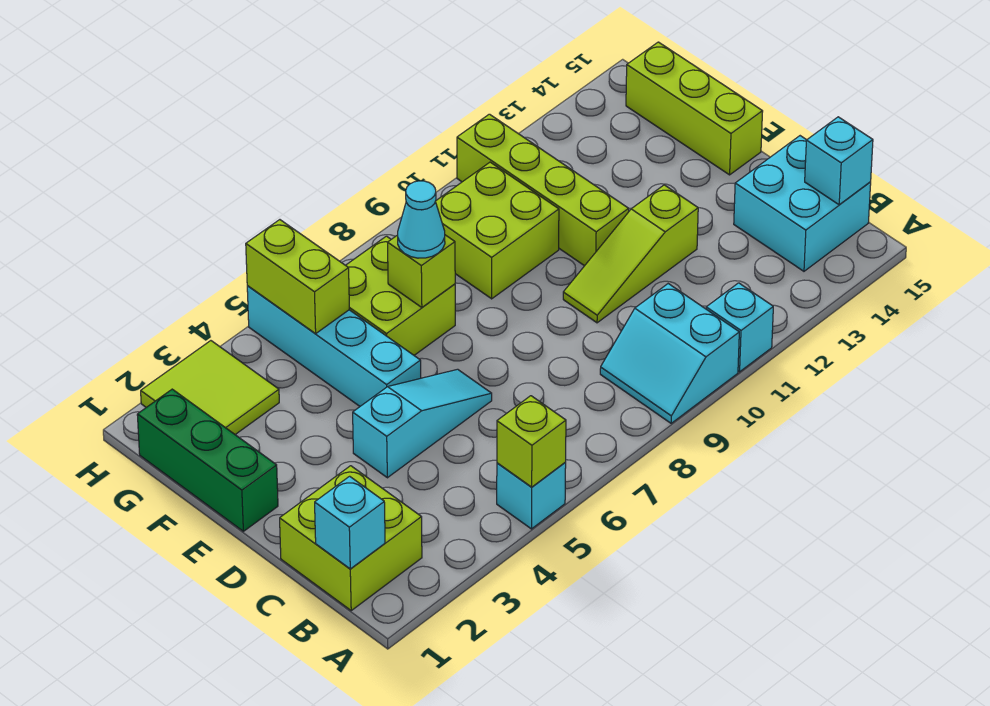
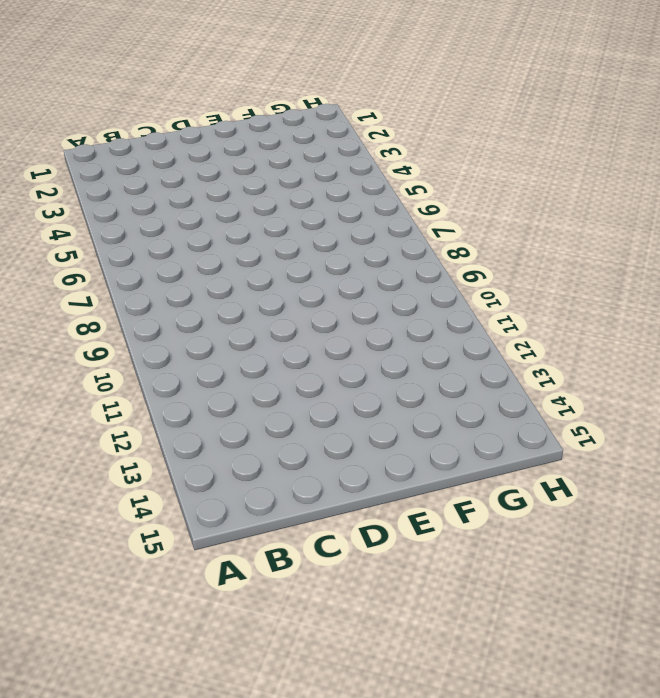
none -> cyan brick A5 level 1
none -> cyan slope A9:B10 level 1 top 10
none -> cyan brick A11 level 1

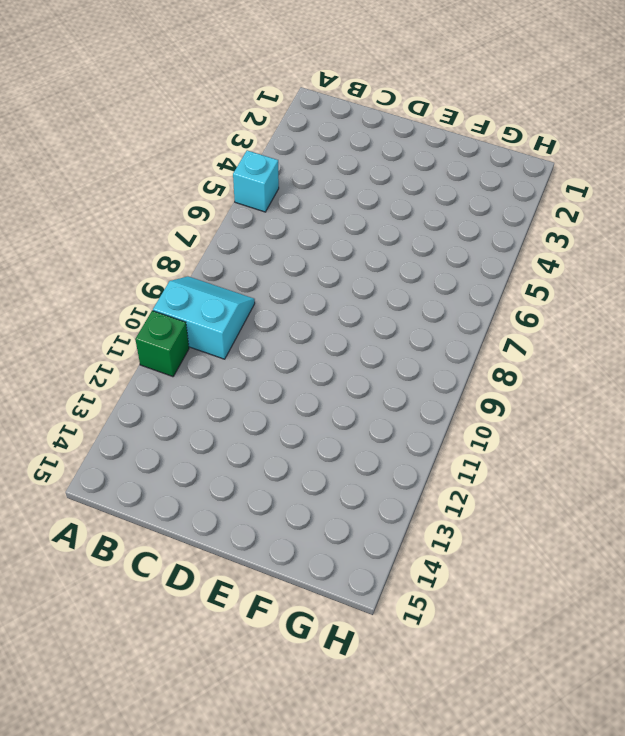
green brick A11 level 1 -> cyan brick A11 level 1
none -> lime brick B1:C2 level 1
none -> cyan brick B14:C15 level 1
none -> cyan slope D4:D6 level 1 top 4

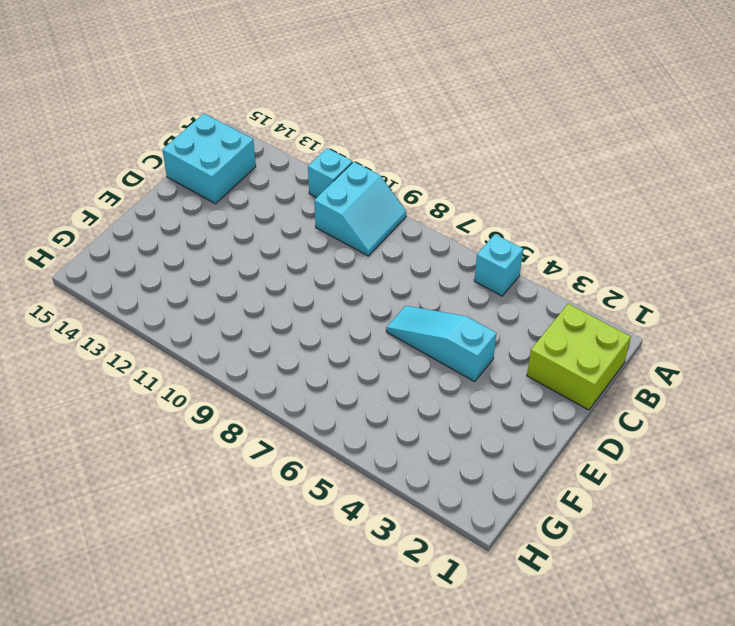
none -> lime slope D10:D12 level 1 top 12
none -> green brick E1:G1 level 1
none -> cyan brick E5:H5 level 1

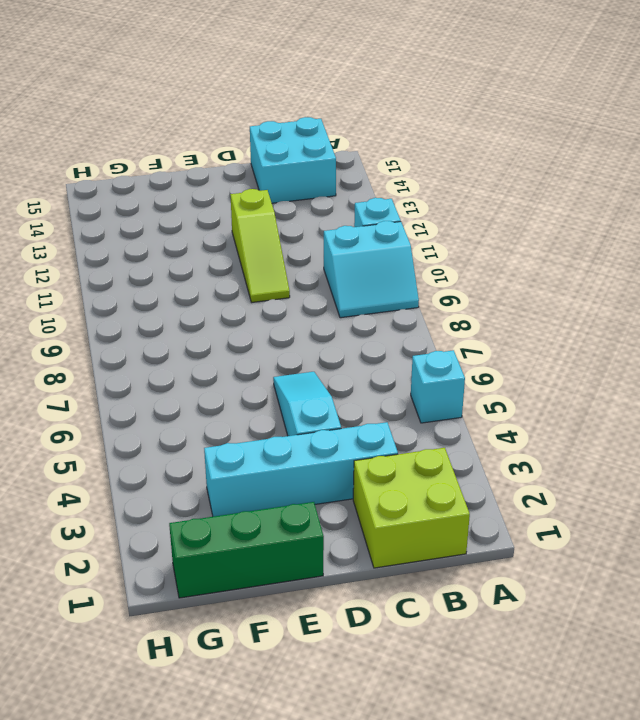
cyan brick C3:F3 level 1 -> cyan brick E5:H5 level 1
none -> lime brick E11:H11 level 1
none -> lime brick E15:G15 level 1
none -> lime brick F6:G7 level 1

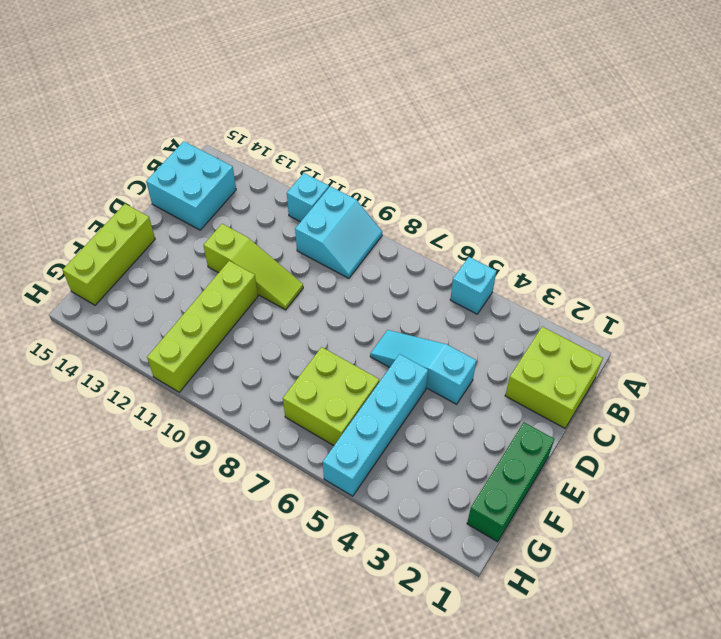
none -> lime brick F9:G10 level 1
none -> lime tile G2:H3 level 1
none -> lime brick A5 level 2

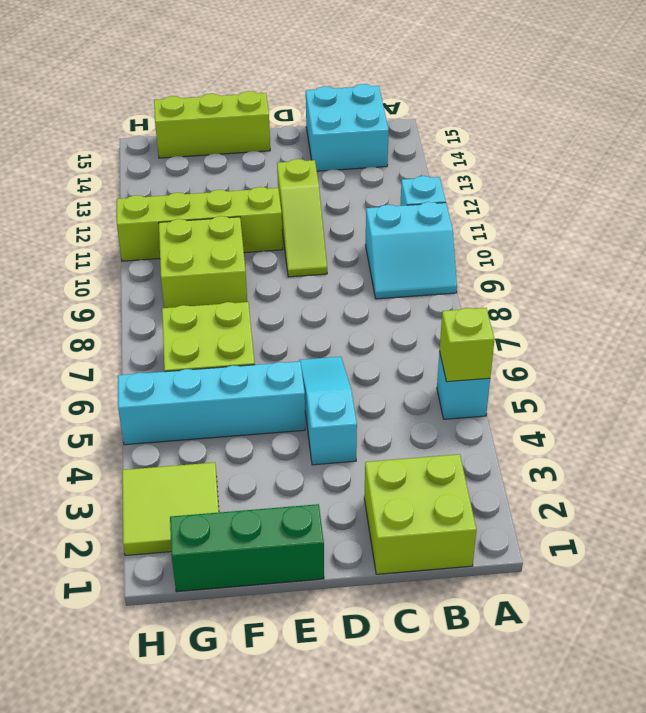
none -> cyan brick B1 level 2
none -> cyan brick B15 level 2
none -> lime brick F7 level 2

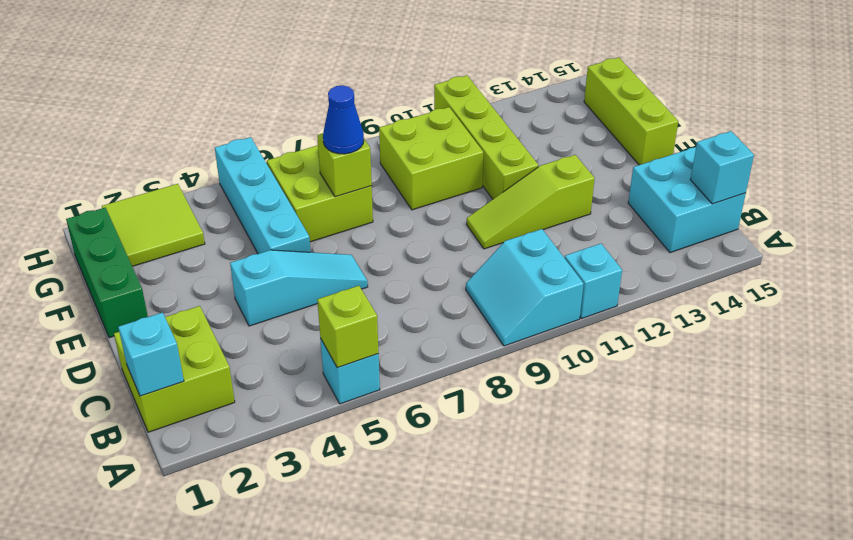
blue cone F7 level 3 -> cyan cone F7 level 3
none -> lime brick G5:H5 level 2

